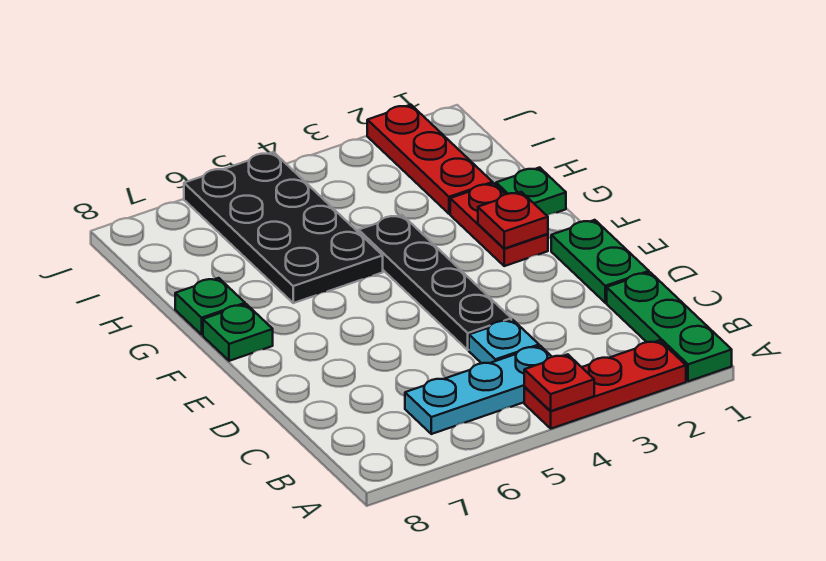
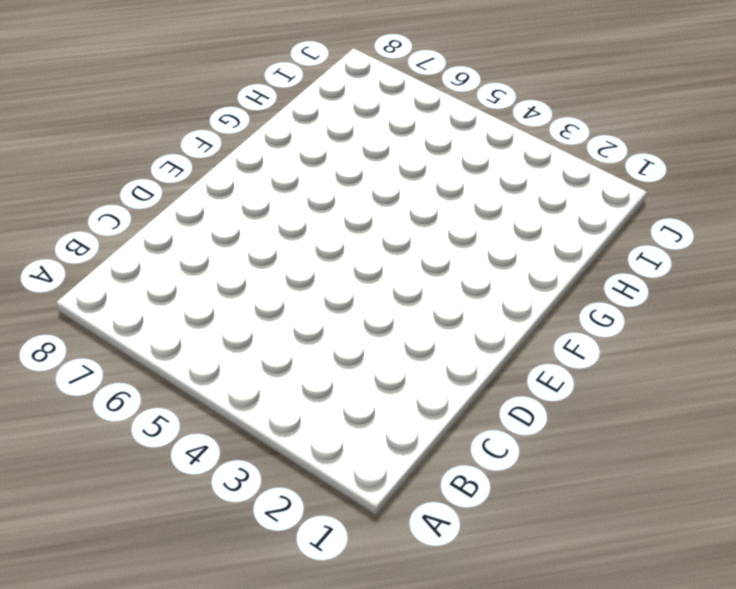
none -> green plate A1:C1 level 1
none -> red plate A2:A4 level 1
none -> cyan plate B4:B6 level 1

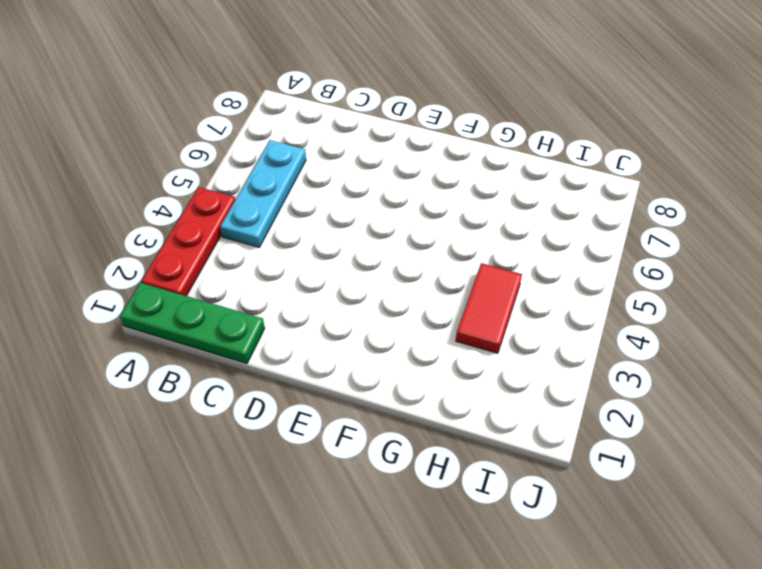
red tile H3:H4 level 1 -> none
none -> cyan plate C4 level 1
none -> green plate D1:E1 level 1
none -> black plate D4:G4 level 1

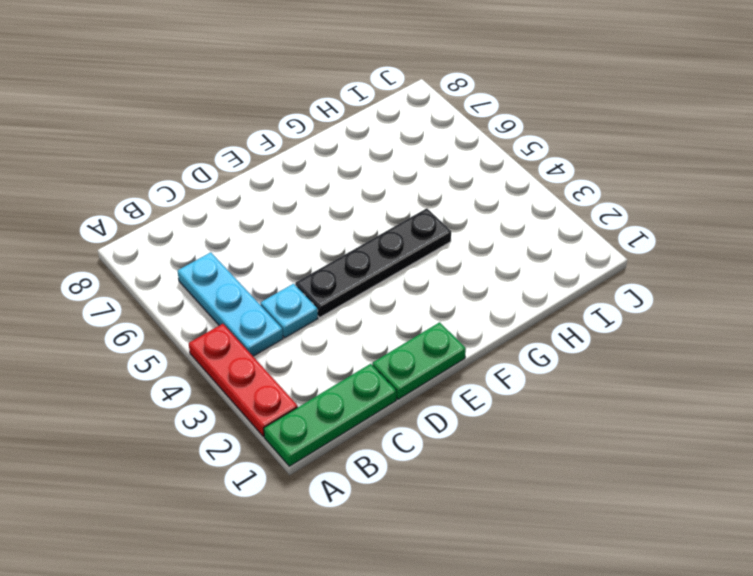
none -> red plate F2:G2 level 1
none -> green plate F8 level 1
none -> green plate G1 level 1

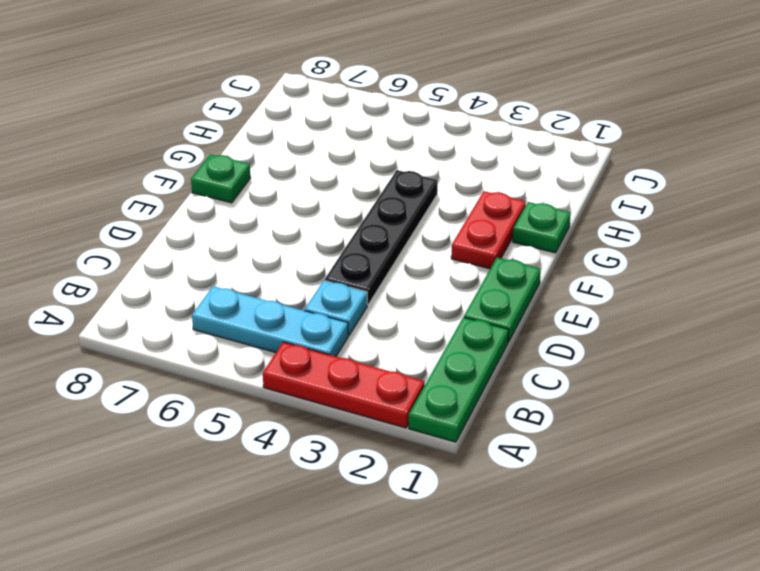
none -> black plate G5:J6 level 1
none -> green plate G8 level 1
none -> red plate H2:J2 level 1

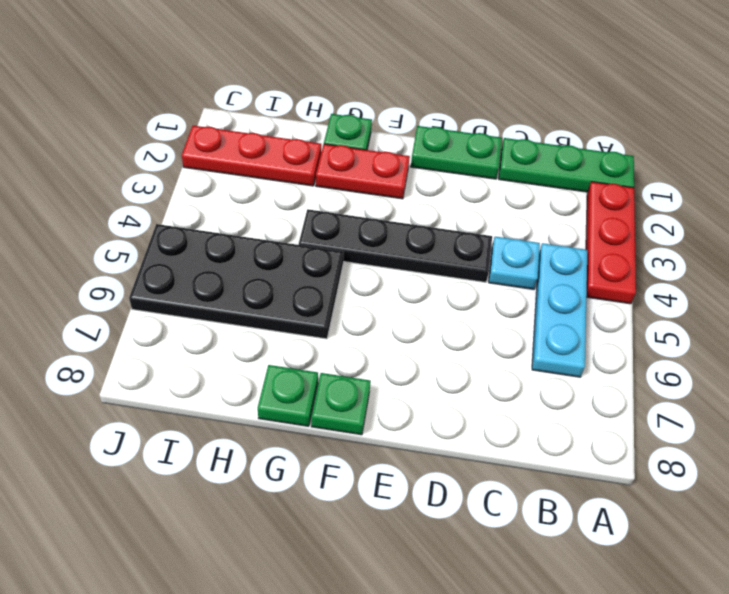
none -> red plate A4 level 2
none -> red plate F2 level 2

